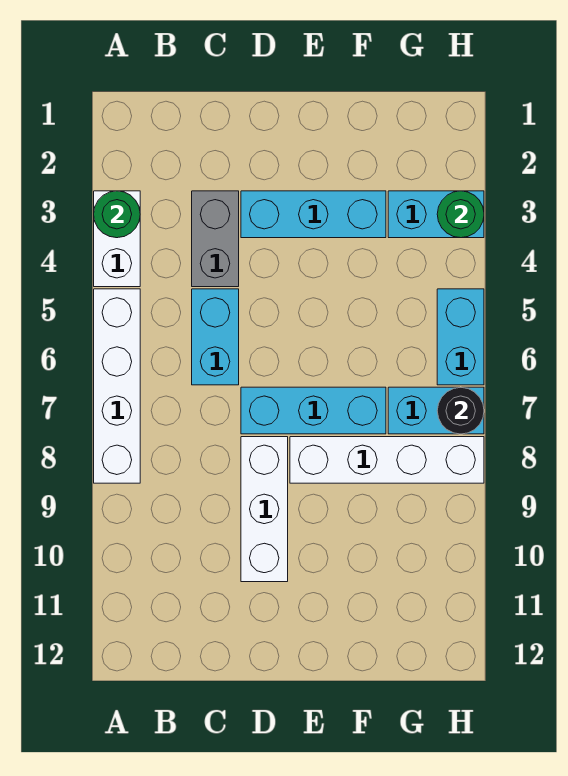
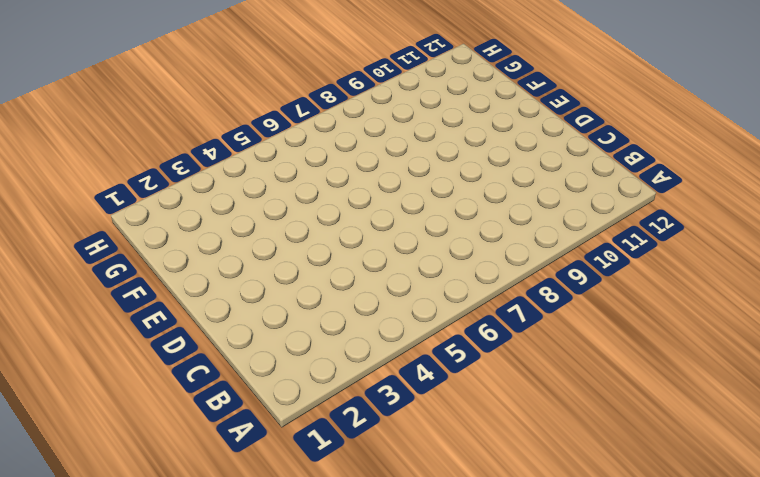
none -> white brick A3:A4 level 1
none -> white brick A5:A8 level 1
none -> grey brick C3:C4 level 1

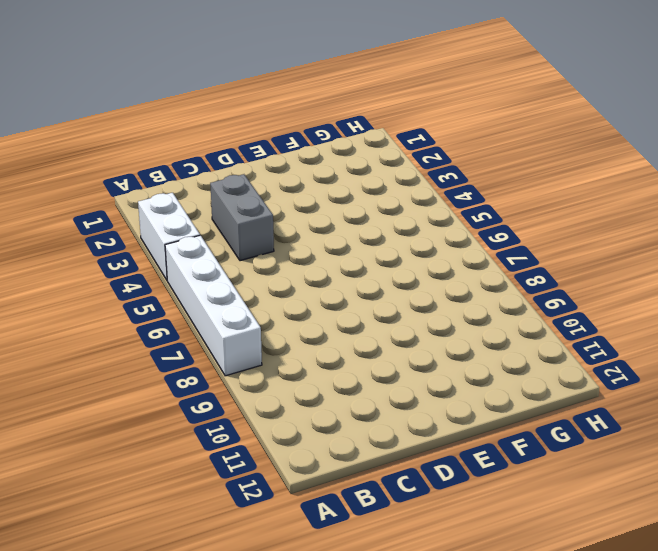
none -> cyan brick C5:C6 level 1
none -> cyan brick D3:F3 level 1
none -> cyan brick D7:F7 level 1

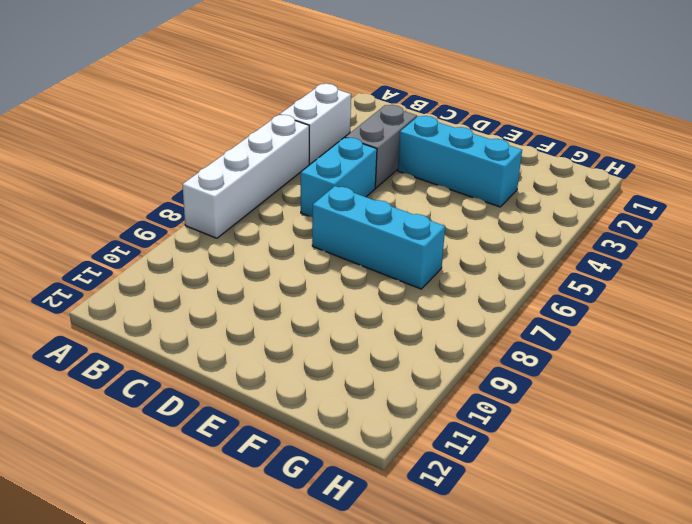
none -> white brick D8:D10 level 1
none -> white brick E8:H8 level 1
none -> cyan brick G3:H3 level 1

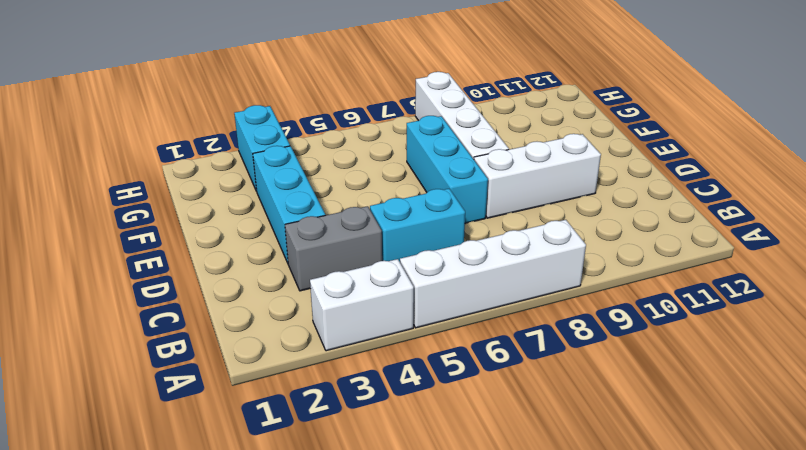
none -> cyan brick G7:H7 level 1
none -> cyan brick H5:H6 level 1
none -> green round brick A3 level 2

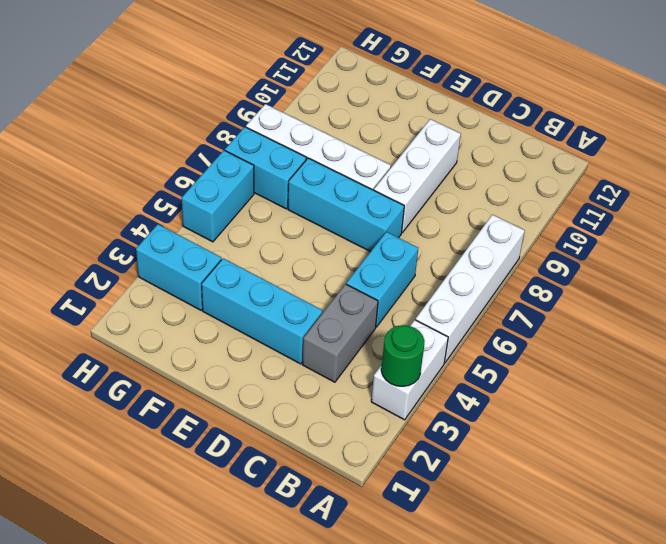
none -> green round brick H3 level 2
none -> black round brick H7 level 2

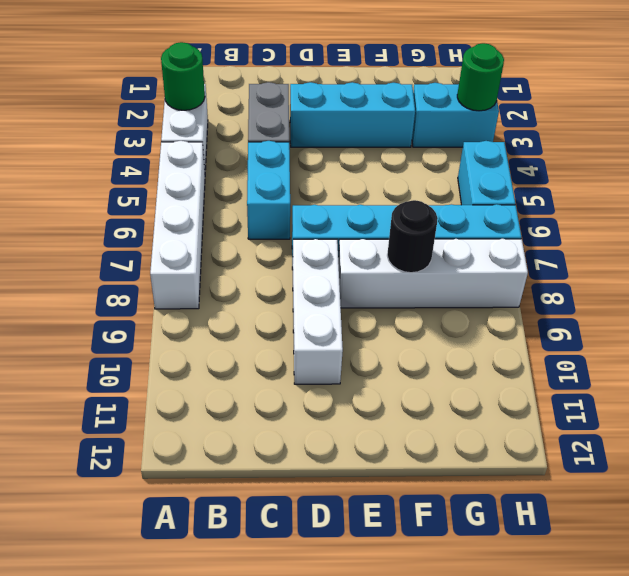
black round brick F8 level 2 -> black round brick H7 level 2

